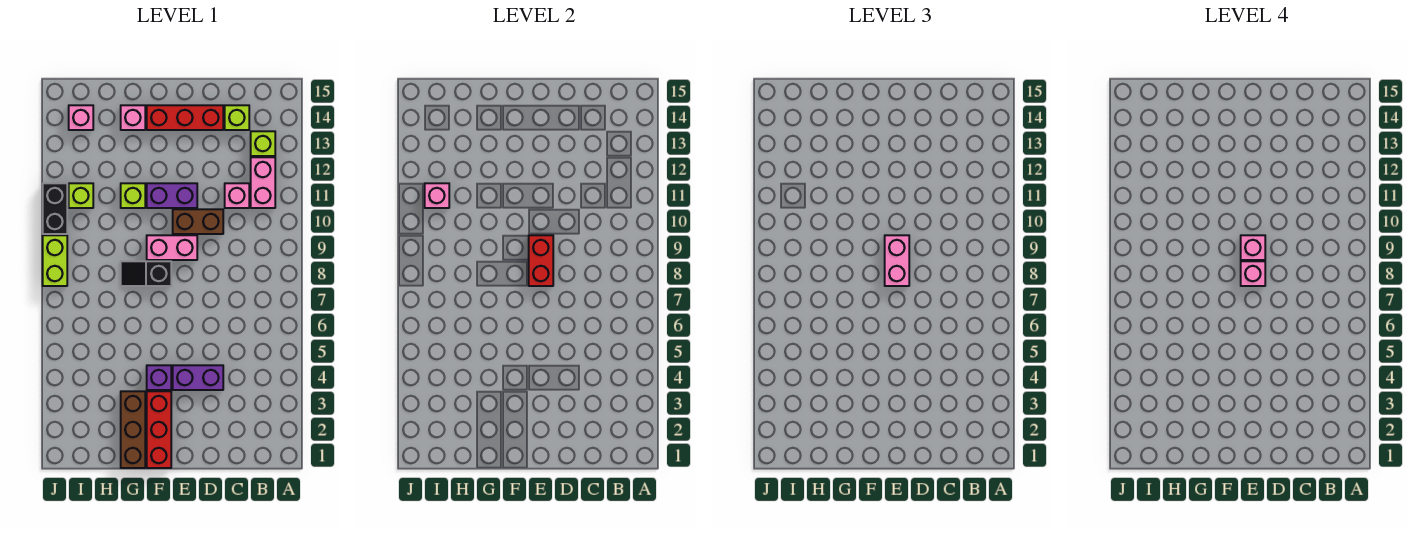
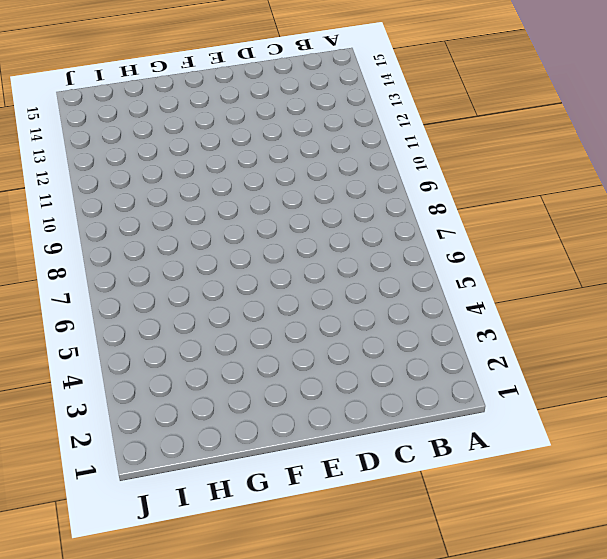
none -> pink brick B11:B12 level 1
none -> lime brick B13 level 1
none -> pink brick C11 level 1

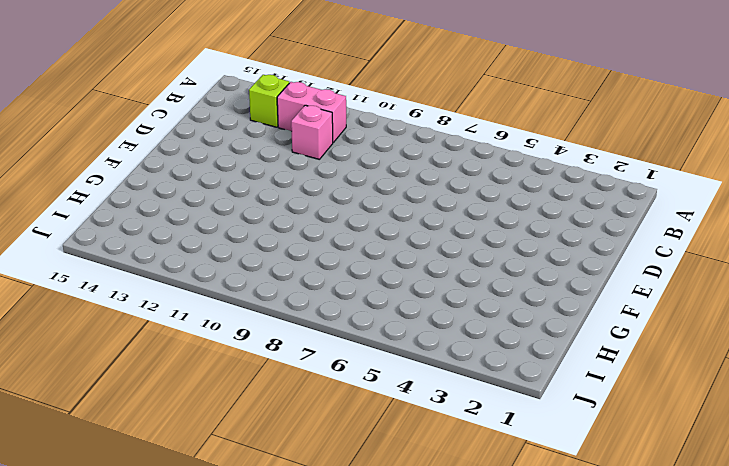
none -> lime brick C14 level 1
none -> purple brick D4:E4 level 1
none -> brown brick D10:E10 level 1

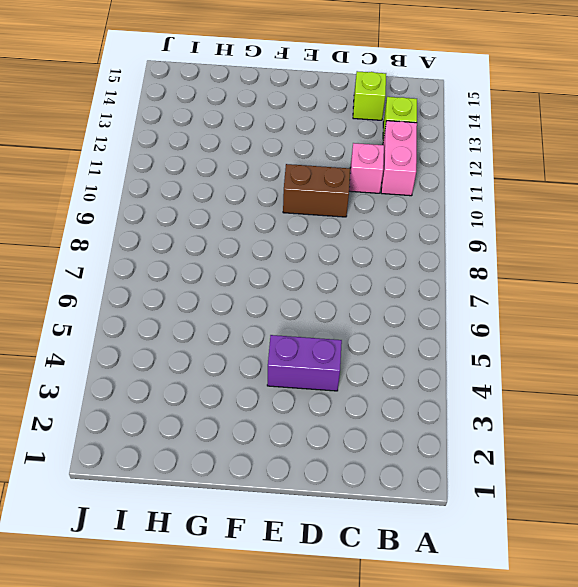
none -> red brick D14:F14 level 1
none -> pink brick E9:F9 level 1
none -> purple brick E11:F11 level 1

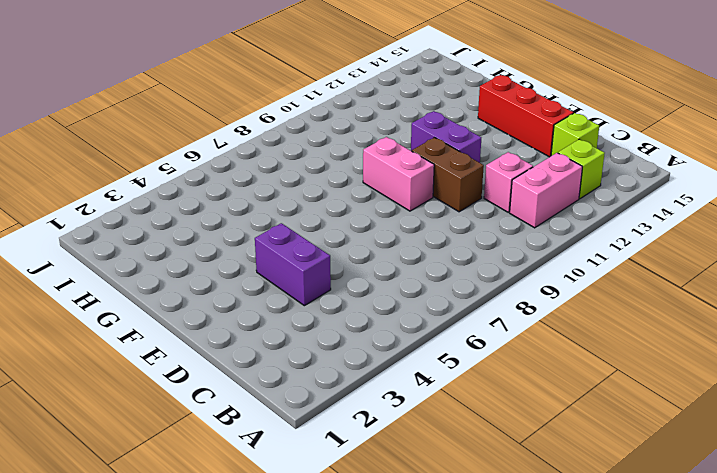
none -> red brick F1:F3 level 1
none -> purple brick F4 level 1
none -> black slope F8:G8 level 1 top F

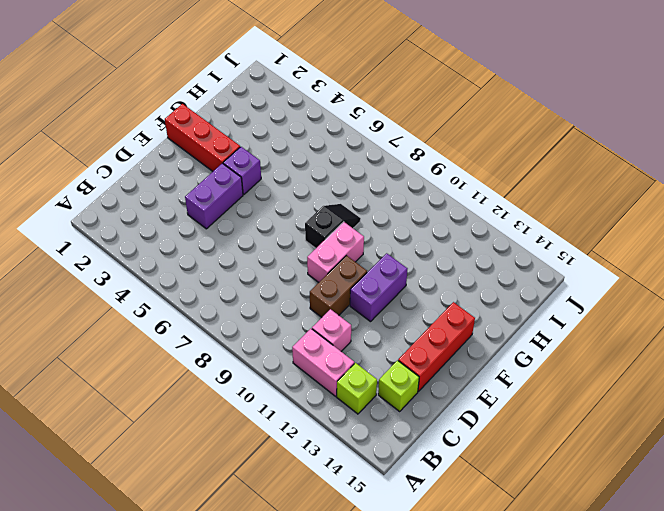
none -> brown brick G1:G3 level 1
none -> lime brick G11 level 1
none -> pink brick G14 level 1

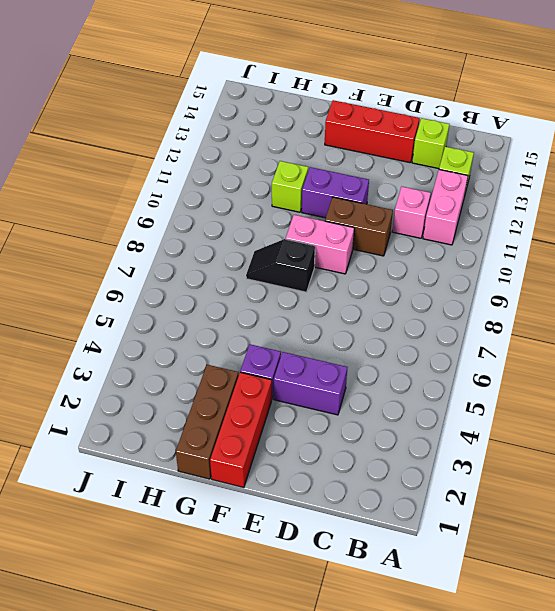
none -> pink brick G14 level 1
none -> lime brick I11 level 1
none -> pink brick I14 level 1

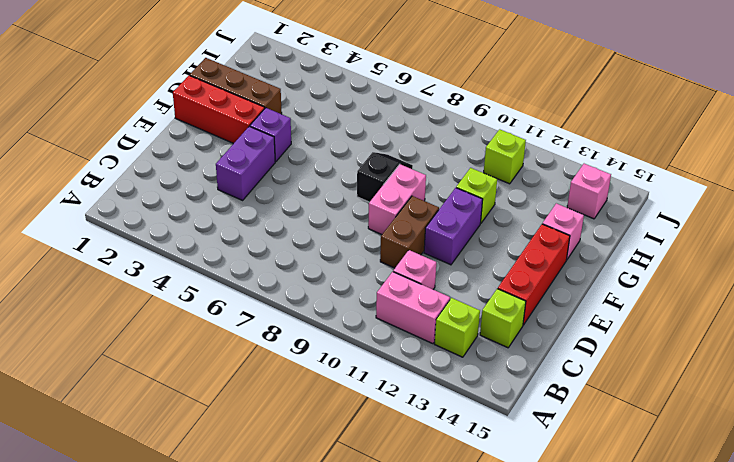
none -> lime brick J8:J9 level 1
none -> black brick J10:J11 level 1
none -> red brick E8:E9 level 2

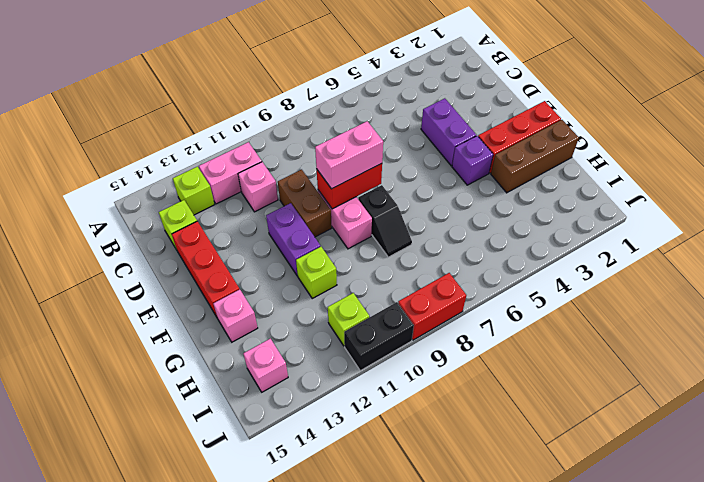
red brick J8:J9 level 1 -> lime brick J8:J9 level 1
none -> pink brick I11 level 2
none -> pink brick E8 level 4
none -> pink brick E9 level 4

